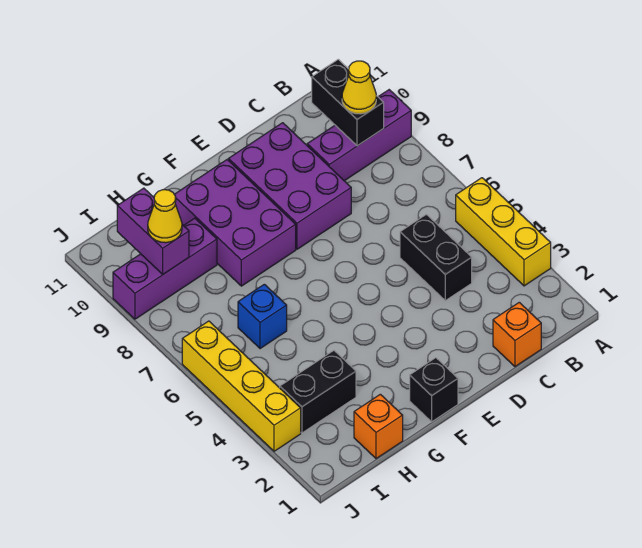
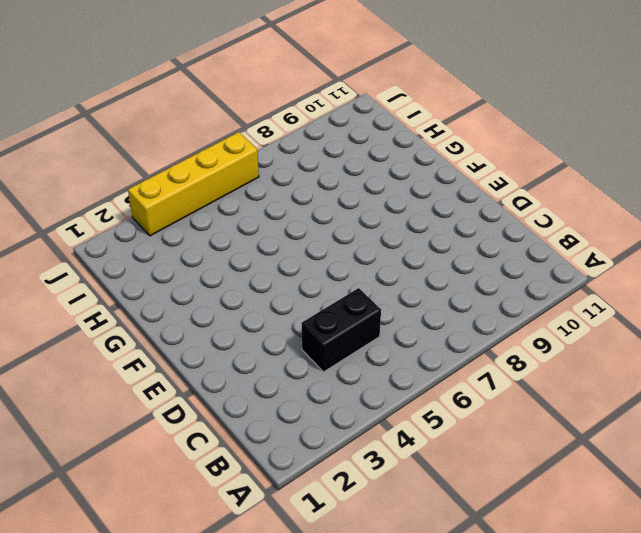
none -> yellow brick A3:A5 level 1
none -> purple brick A9:C9 level 1
none -> orange brick C1 level 1

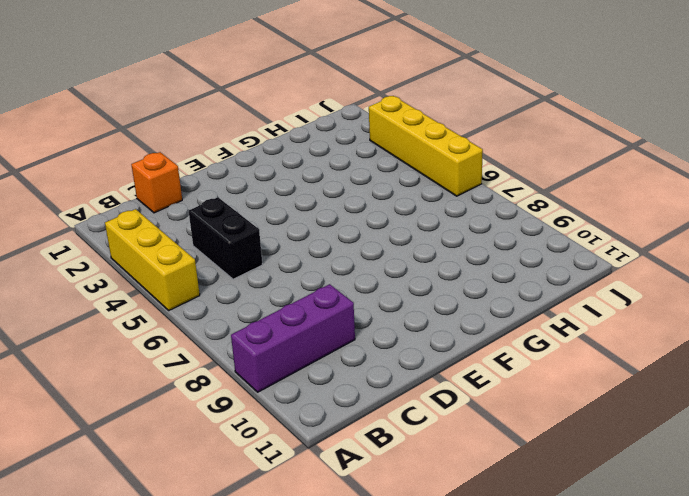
none -> purple brick D8:E10 level 1
none -> black brick F1 level 1
none -> purple brick F8:G10 level 1

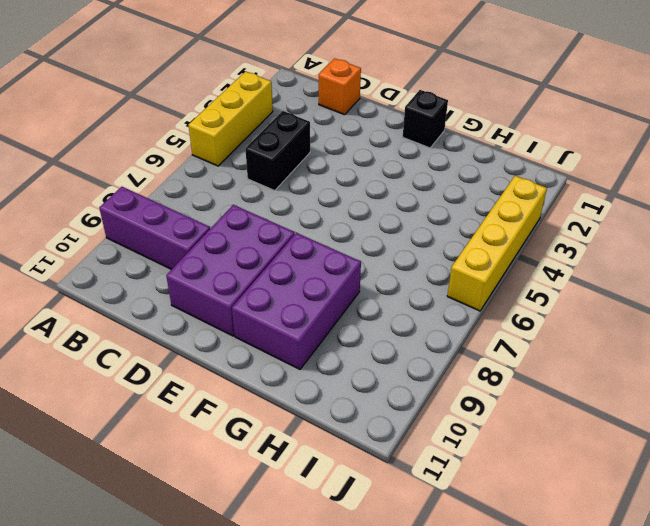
none -> orange brick H1 level 1
none -> black brick H3:I3 level 1
none -> blue brick H6 level 1

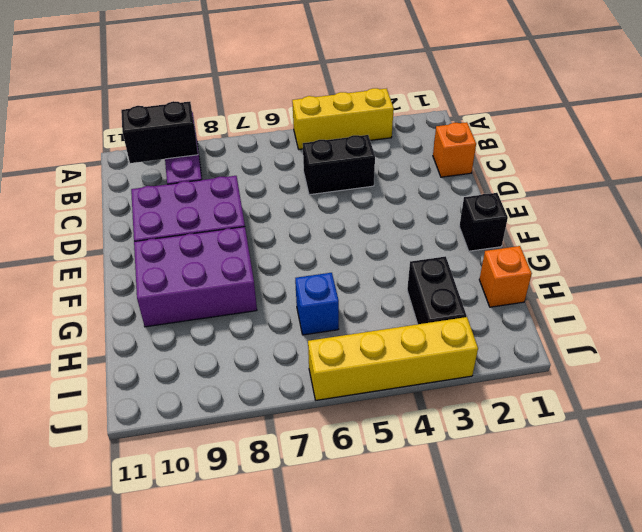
none -> purple brick H9:J9 level 1
none -> purple brick I9:I10 level 2
none -> yellow cone B9 level 3

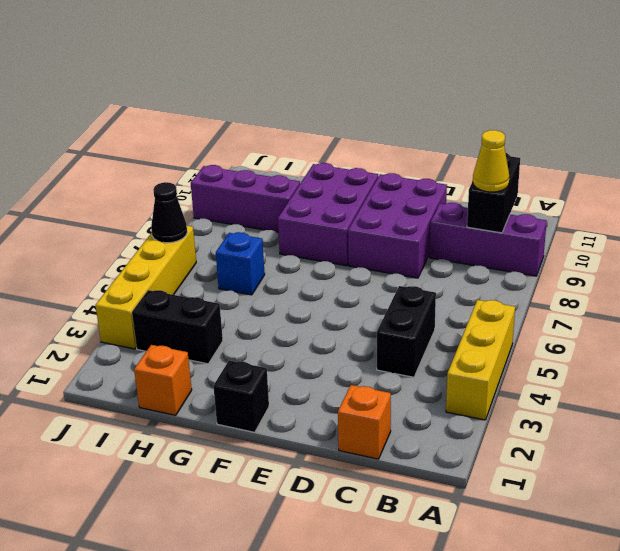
black cone J6 level 2 -> none
none -> purple brick I9:I10 level 2
none -> yellow cone I9 level 3

